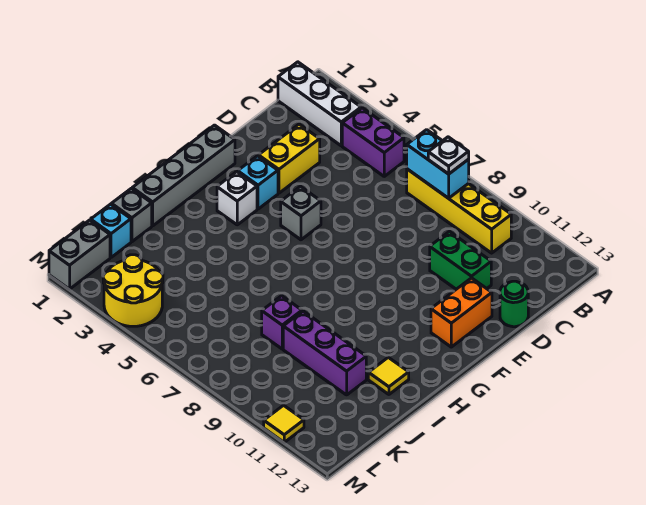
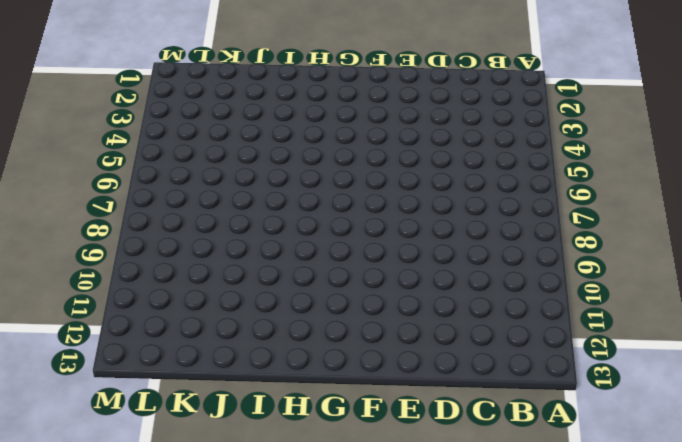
none -> white brick B1:B3 level 1
none -> purple brick B4:B5 level 1
none -> yellow brick B7:B10 level 1

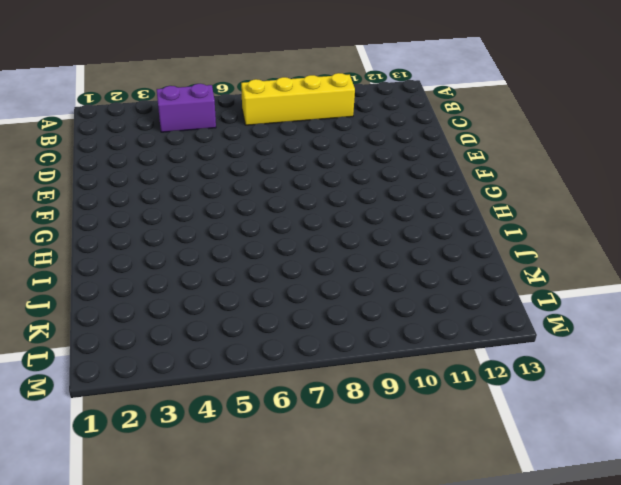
none -> white brick B1:B3 level 1
none -> yellow brick D3:E3 level 1
none -> green brick D10:D11 level 1

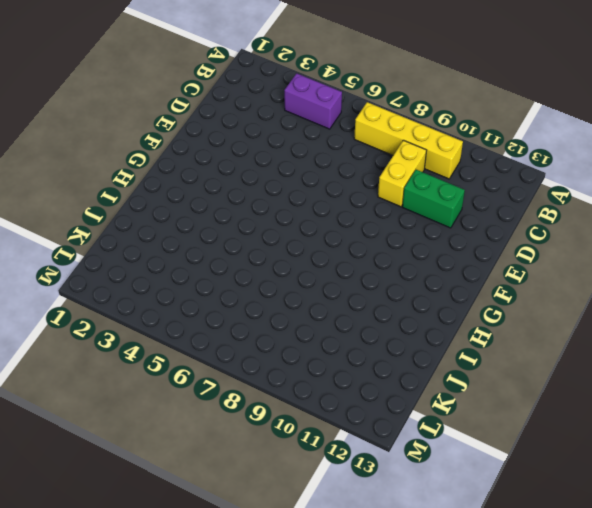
yellow brick C9:D9 level 1 -> yellow brick D3:E3 level 1
none -> white brick B1:B3 level 1
none -> green round brick D13 level 1
none -> orange brick E12:F12 level 1

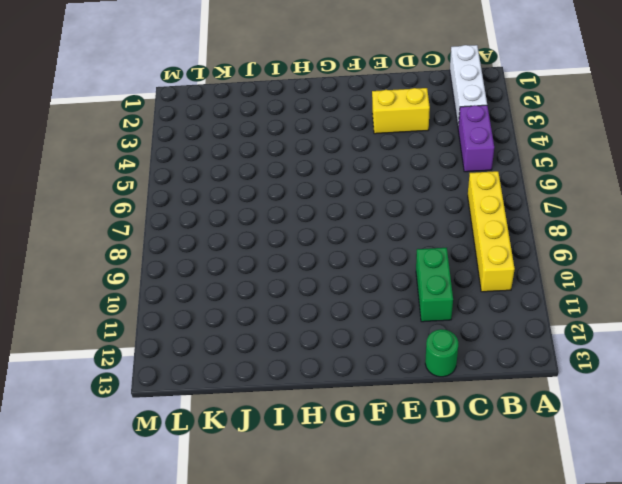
none -> orange brick E12:F12 level 1
none -> grey brick F1:I1 level 1
none -> cyan brick F3 level 1

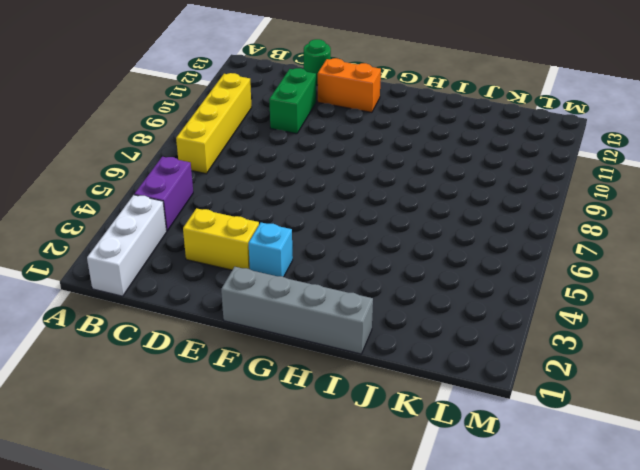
none -> grey brick F5 level 1
none -> white brick G3 level 1
none -> yellow tile I12 level 1

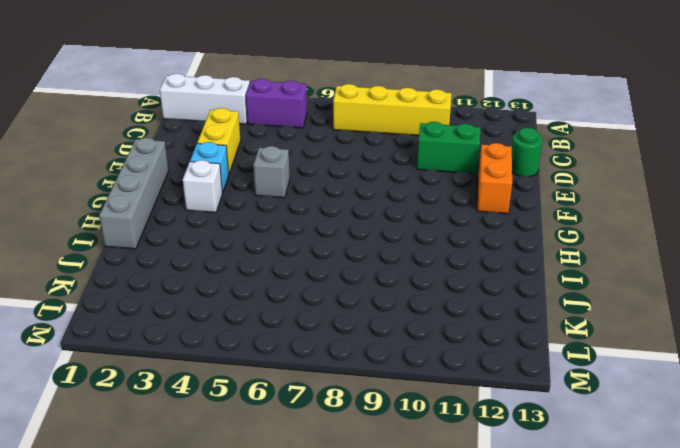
none -> yellow tile I12 level 1
none -> grey brick J1 level 1
none -> purple brick J8 level 1

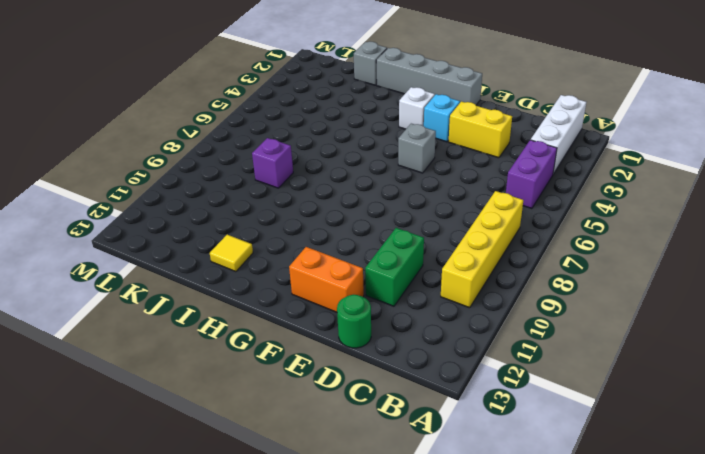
none -> purple brick J9:J11 level 1
none -> cyan brick K1 level 1
none -> grey brick L1:M1 level 1

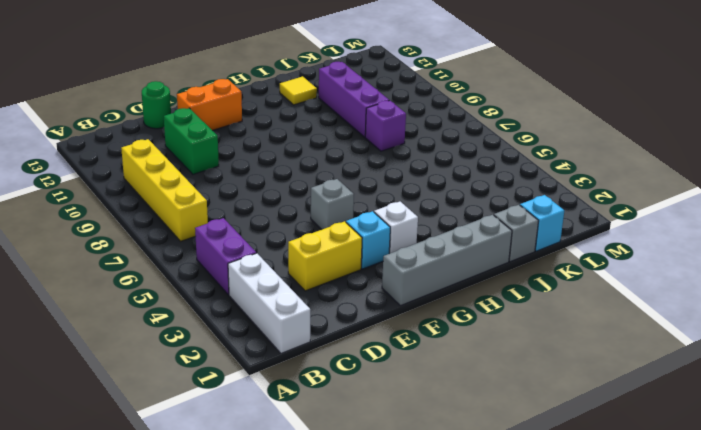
none -> grey brick L1:M1 level 1
none -> yellow round brick L3:M4 level 1
none -> yellow tile M11 level 1

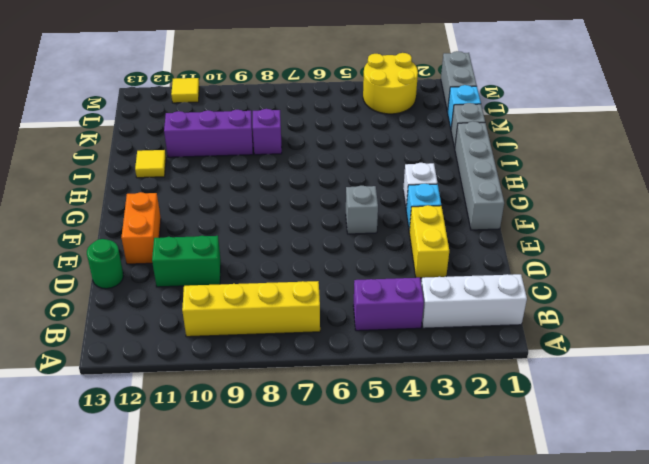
none -> cyan brick B7:B8 level 2
none -> white plate B8 level 3

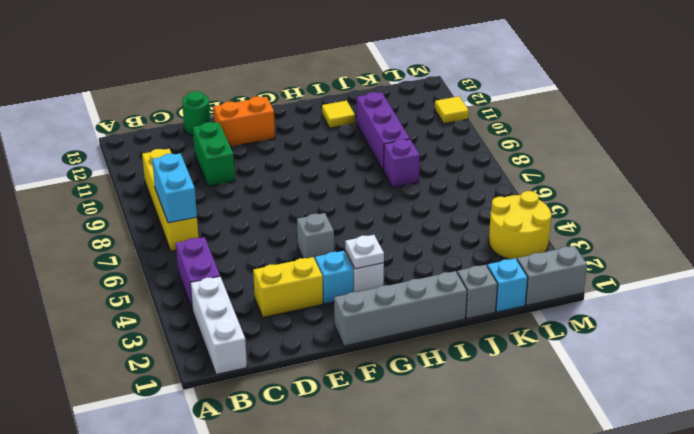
white plate G3 level 2 -> white plate B8 level 3

